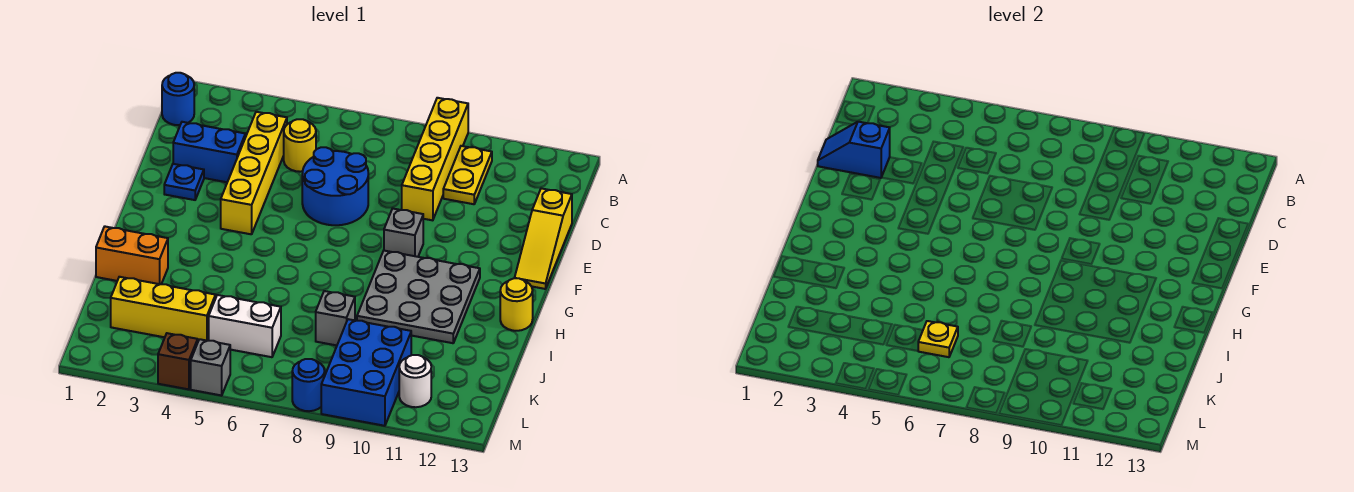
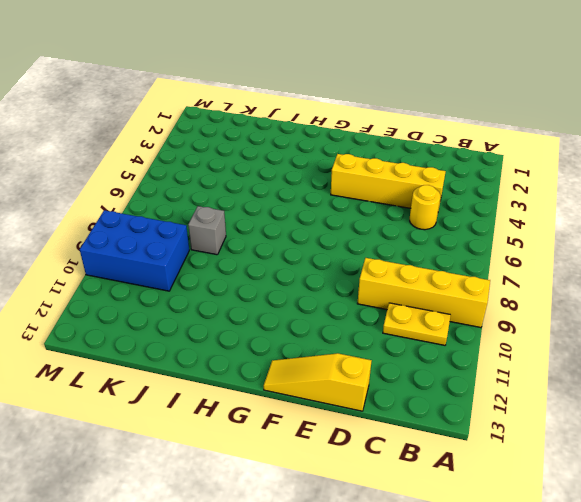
none -> blue round brick B1 level 1
none -> blue brick D2:D3 level 1
none -> blue round brick D6:E7 level 1

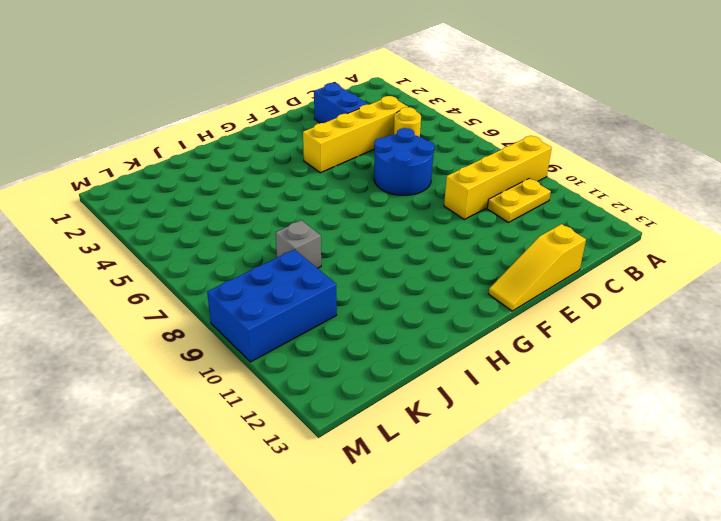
none -> blue round brick B1 level 1
none -> blue plate E2 level 1
none -> grey brick F9 level 1

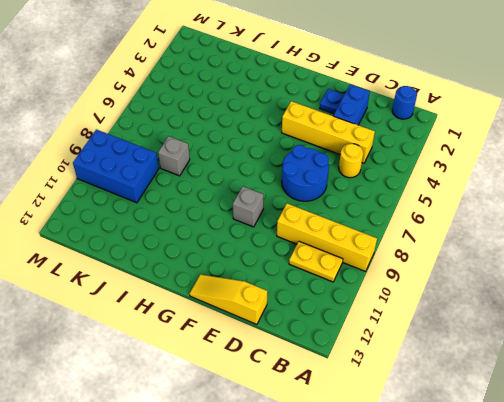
none -> grey plate G9:I11 level 1
none -> yellow round brick H13 level 1
none -> orange brick I1:I2 level 1

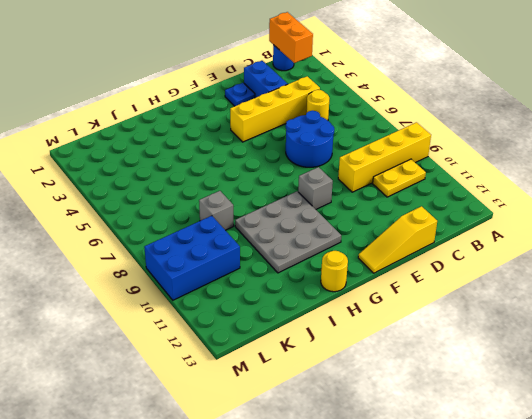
orange brick B1:B2 level 2 -> orange brick I1:I2 level 1
none -> yellow brick K2:K4 level 1
none -> white brick K5:K6 level 1
none -> white round brick L11 level 1

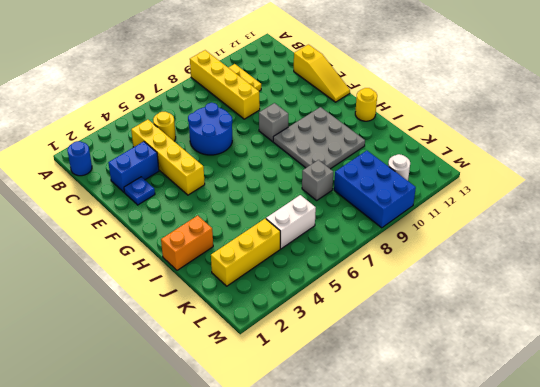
none -> brown brick M4 level 1
none -> grey brick M5 level 1
none -> blue round brick M8 level 1

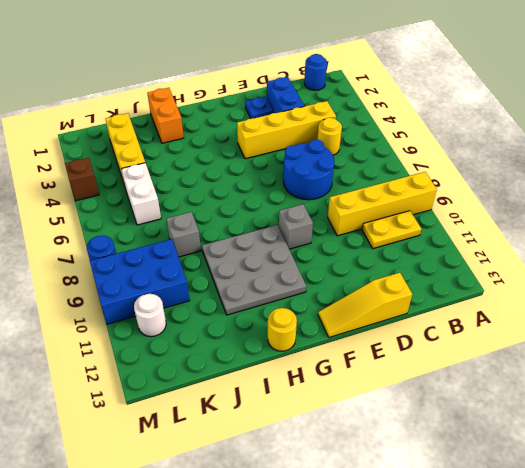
none -> grey brick M5 level 1
none -> blue slope D1:D2 level 2 top 2
none -> yellow plate K6 level 2

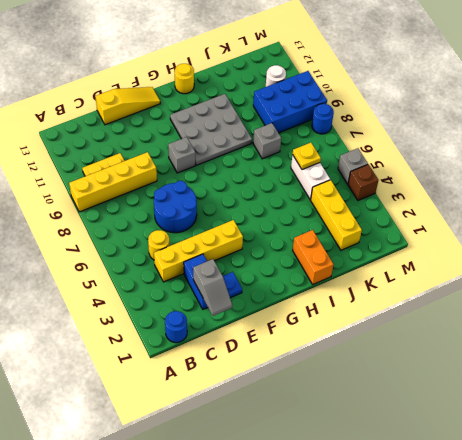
grey slope D1:D2 level 2 top 2 -> blue slope D1:D2 level 2 top 2

